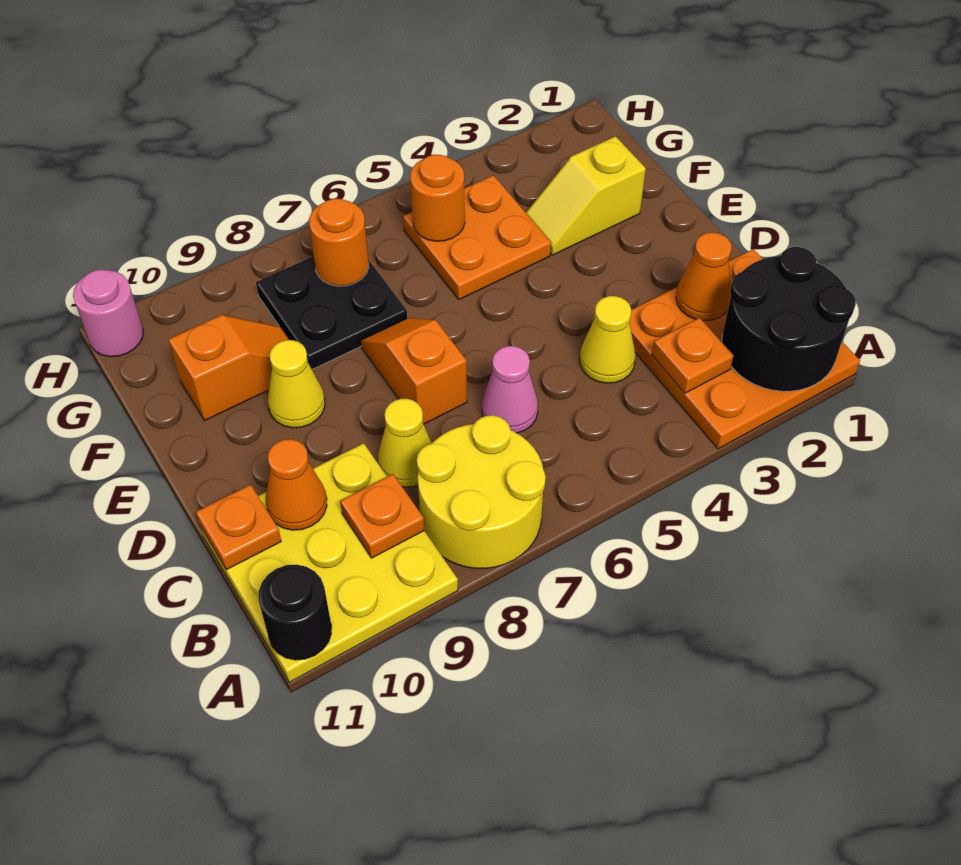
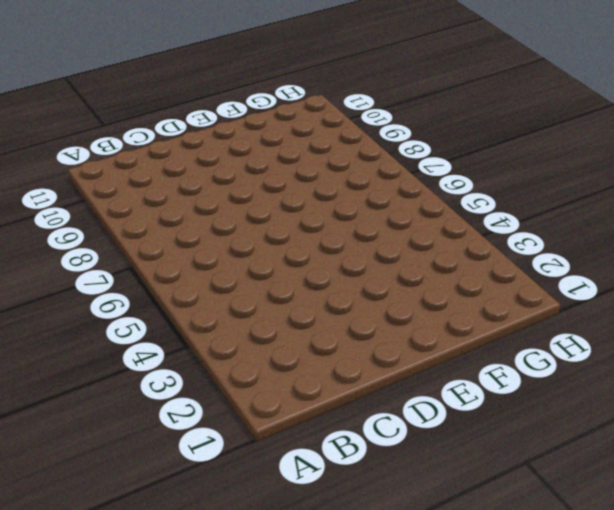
none -> orange plate A1:C3 level 1
none -> yellow round brick A7:B8 level 1
none -> yellow plate A9:C11 level 1

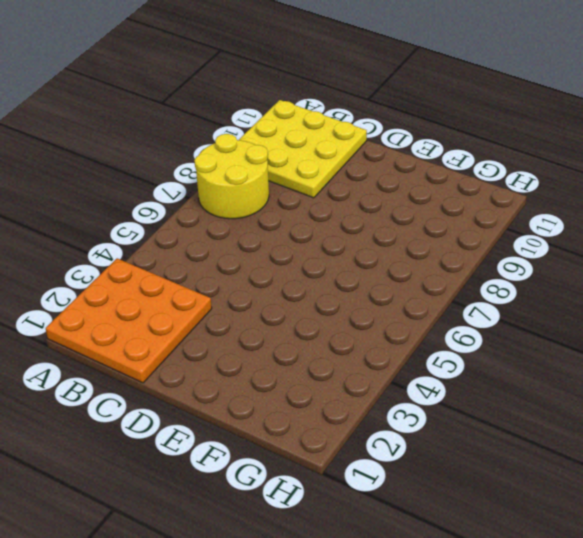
none -> yellow cone C4 level 1
none -> pink cone C6 level 1
none -> yellow cone C8 level 1

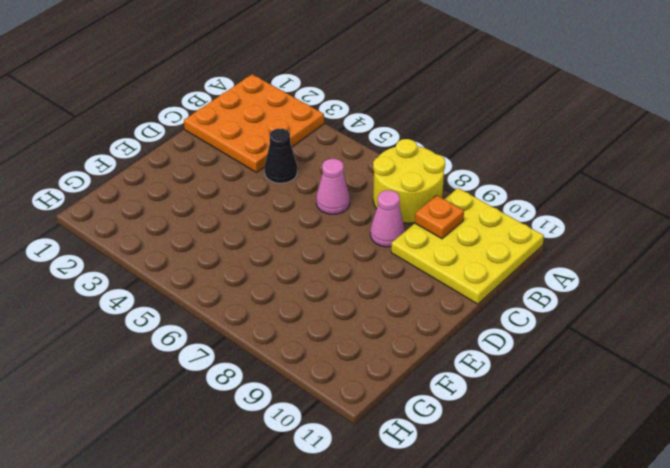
black cone C4 level 1 -> yellow cone C4 level 1
pink cone C8 level 1 -> yellow cone C8 level 1
none -> orange slope D7:E7 level 1 top D
none -> yellow cone E9 level 1
none -> yellow slope F2:F3 level 1 top 2

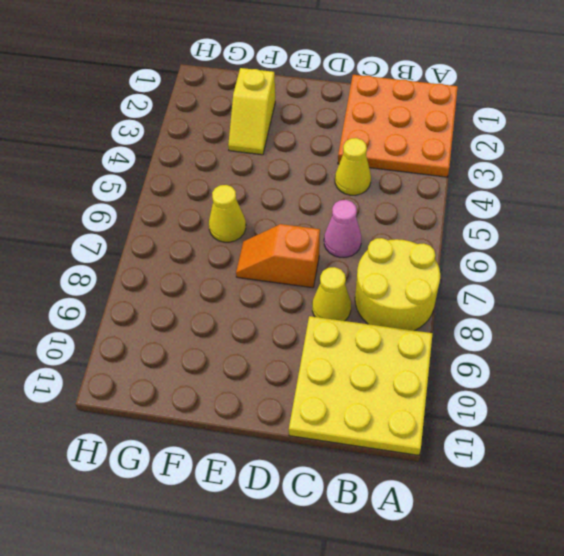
yellow cone F6 level 1 -> yellow cone E9 level 1
none -> orange plate F4:G5 level 1
none -> black plate F7:G8 level 1
none -> orange slope F9:F10 level 1 top 10

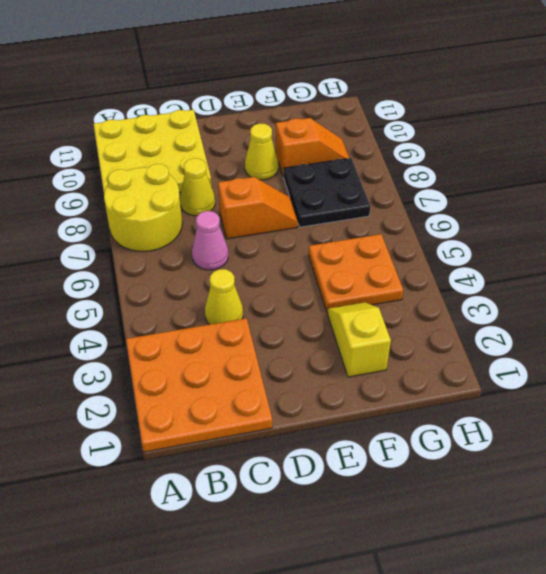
orange slope F9:G9 level 1 top F -> orange slope F9:F10 level 1 top 10
none -> pink round brick H11 level 1
none -> black round brick A1:B2 level 2
none -> black round brick A11 level 2

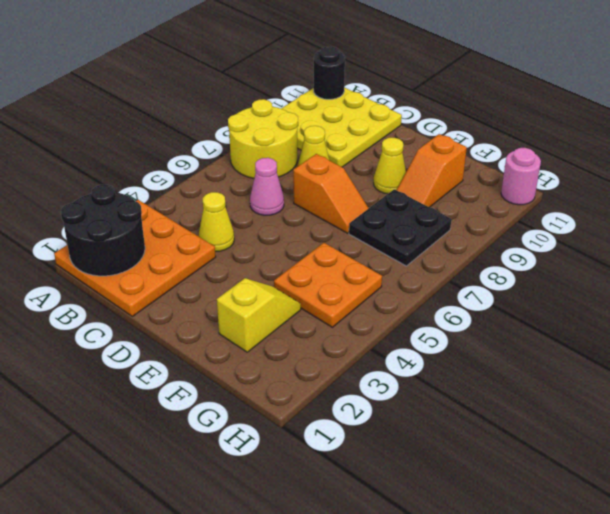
none -> orange plate B3 level 2
none -> orange plate B9 level 2
none -> orange cone C2 level 2

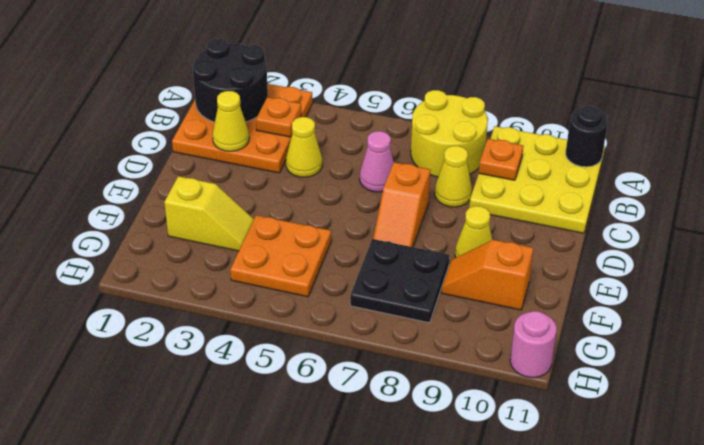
yellow cone C2 level 2 -> orange cone C2 level 2
none -> orange cone C10 level 2
none -> orange plate C11 level 2
none -> orange round brick G5 level 2

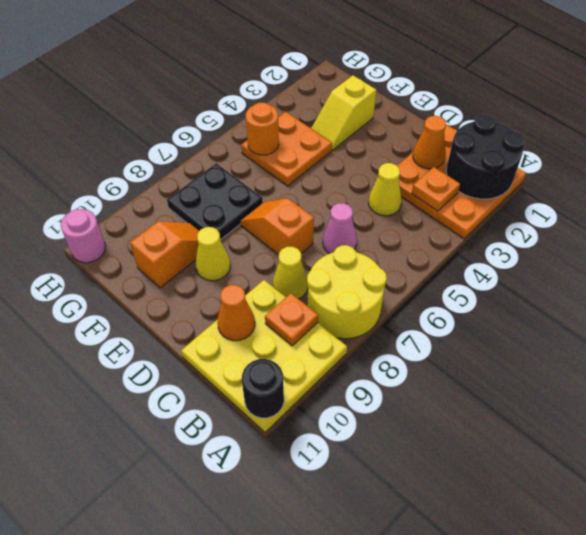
none -> orange plate C11 level 2
none -> orange round brick G7 level 2

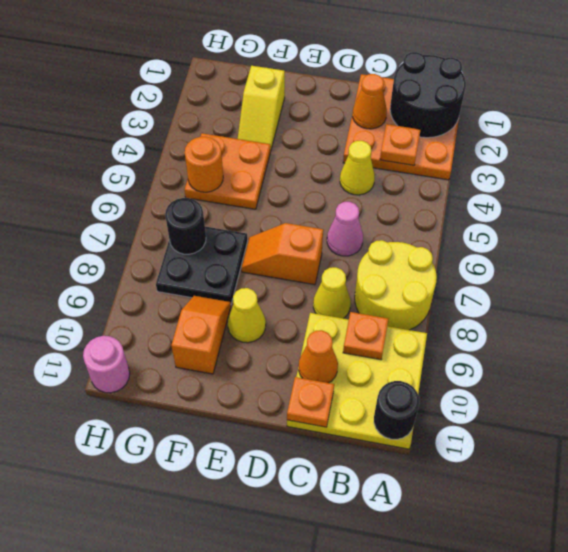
black round brick G7 level 2 -> orange round brick G7 level 2

